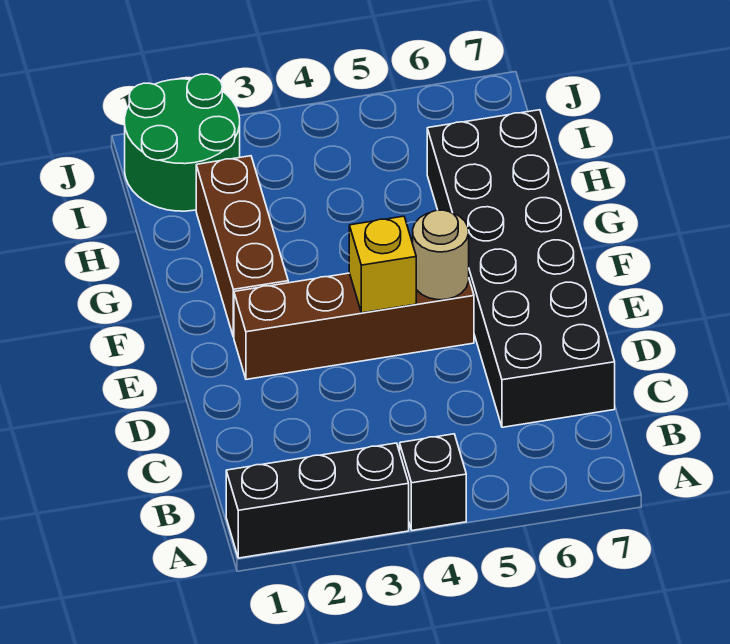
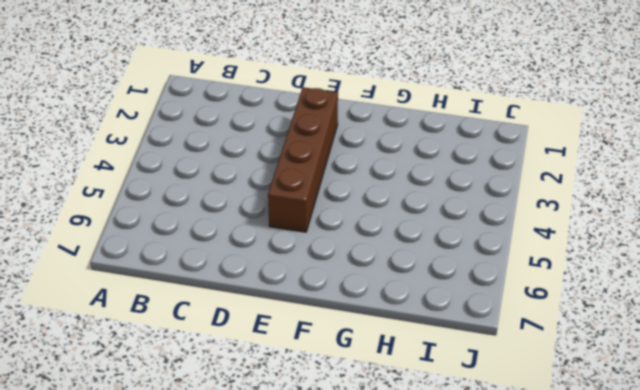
none -> black brick A1:A3 level 1
none -> black brick A4 level 1

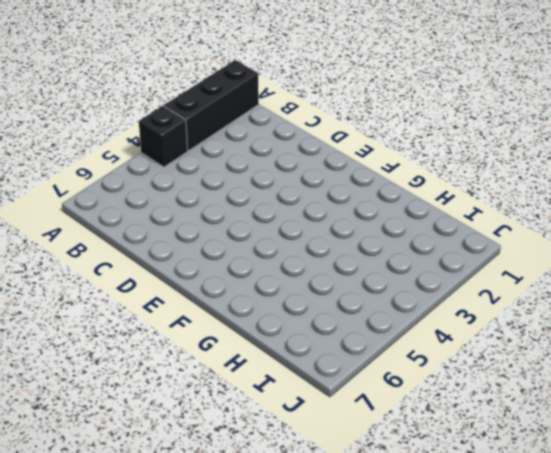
none -> black brick C6:H7 level 1
none -> brown brick E2:E5 level 1

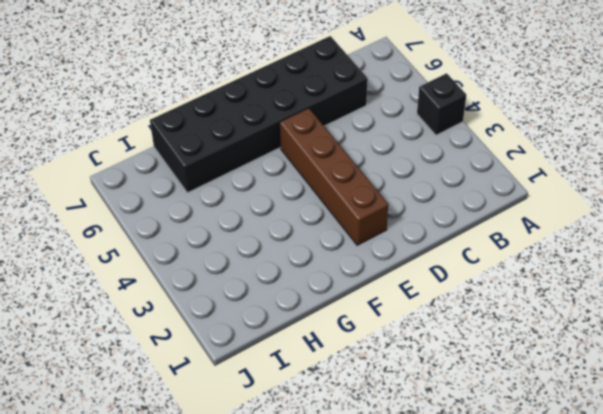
none -> black brick A1:A3 level 1
none -> brown brick F2:H2 level 1

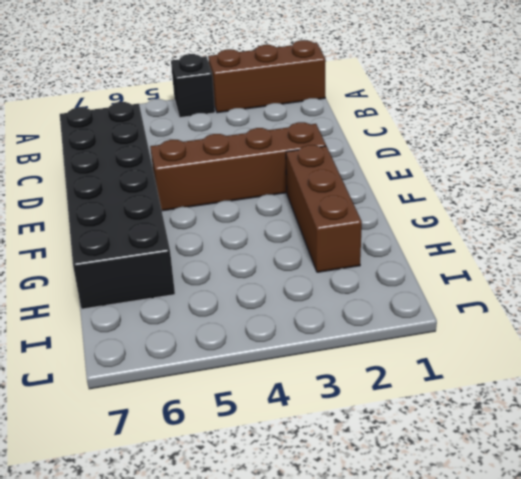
brown brick A1:A3 level 1 -> black brick A1:A3 level 1
none -> green round brick I1:J2 level 1
none -> yellow brick E4 level 2

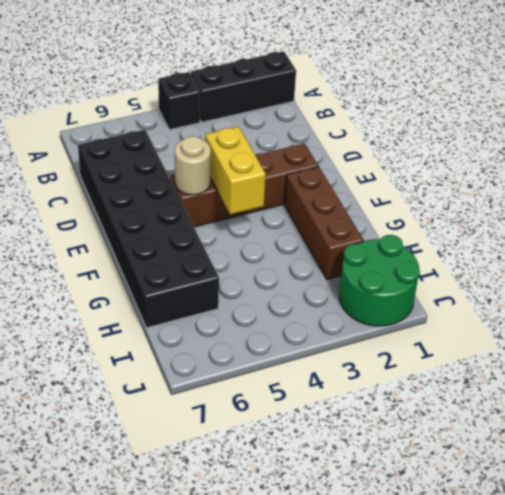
yellow brick E4:F4 level 2 -> yellow brick E4 level 2

